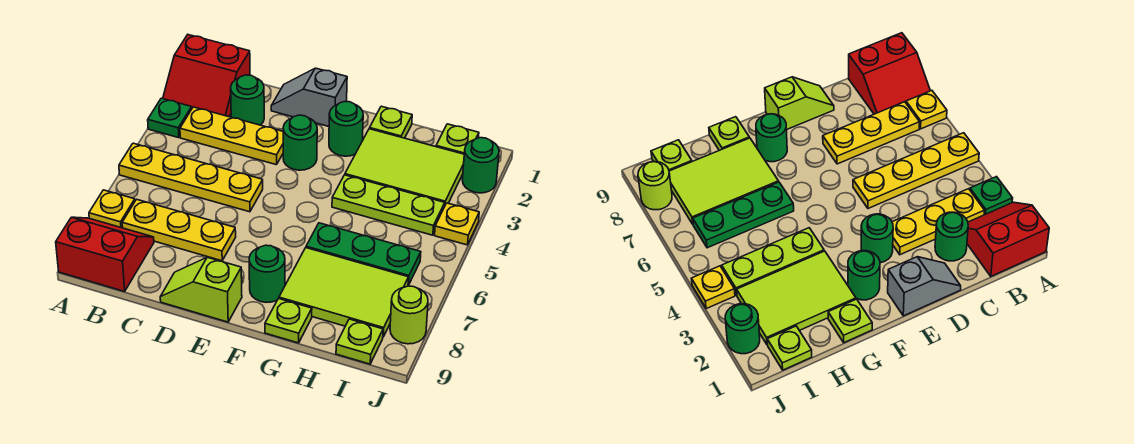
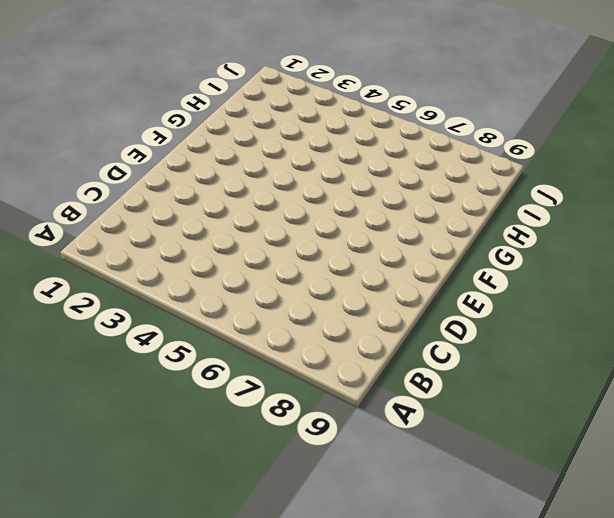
none -> red slope A1:B2 level 1 top 1
none -> green plate A3 level 1
none -> yellow plate A5:D5 level 1

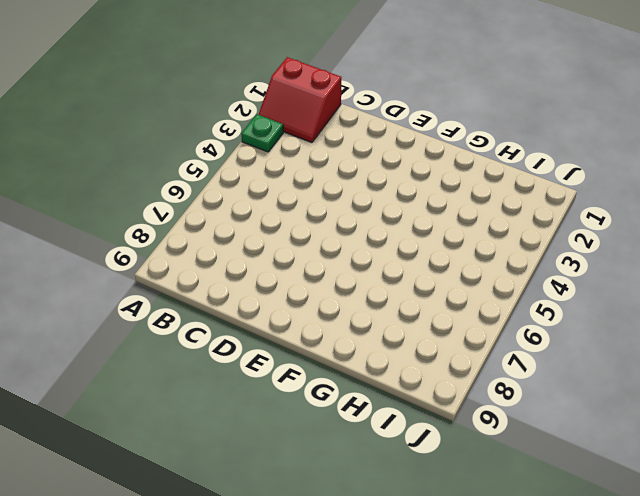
none -> yellow plate A5:D5 level 1
none -> yellow plate A7 level 1
none -> red slope A8:B9 level 1 top 9

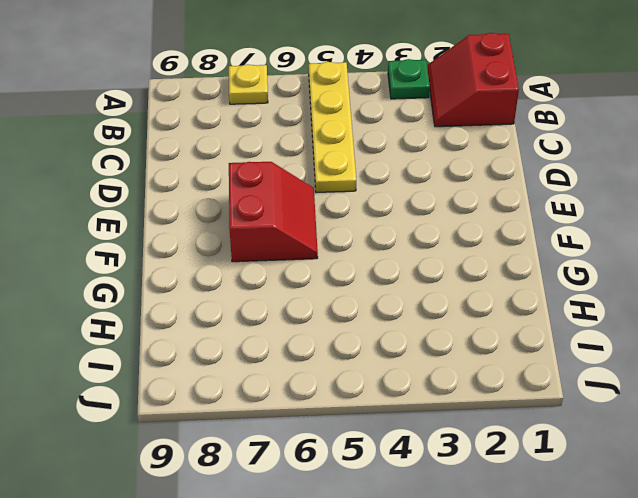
red slope E6:F7 level 1 top 7 -> red slope A8:B9 level 1 top 9
none -> yellow plate B3:D3 level 1
none -> yellow plate B7:D7 level 1
none -> green round brick C2 level 1

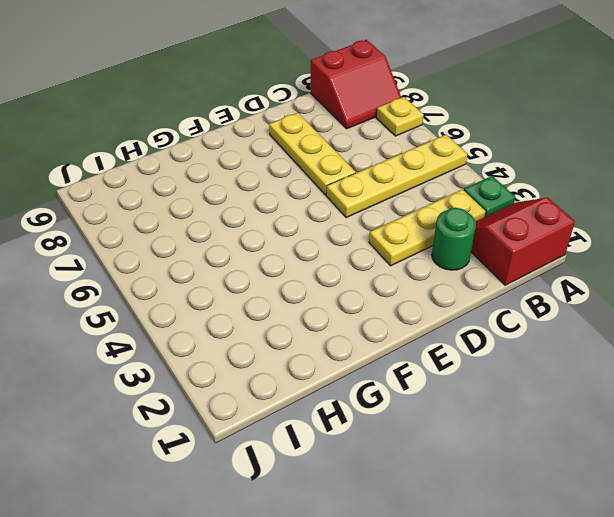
yellow plate D6:D8 level 1 -> yellow plate B7:D7 level 1
none -> grey slope D1:E1 level 1 top E
none -> lime slope D9:E9 level 1 top E
none -> green round brick E3 level 1

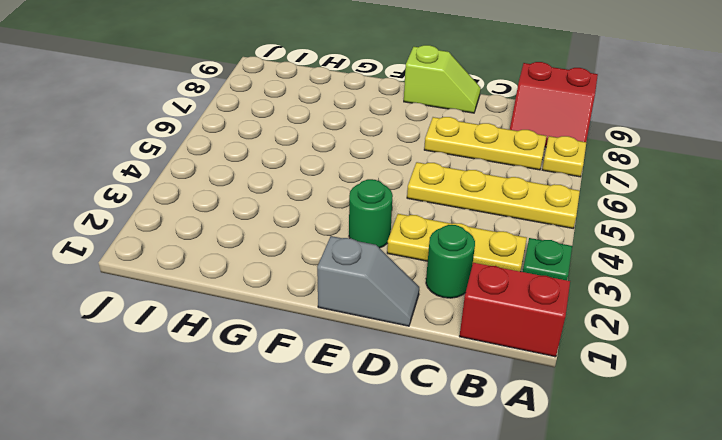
none -> green round brick F2 level 1
none -> green round brick F8 level 1
none -> lime plate G1 level 1

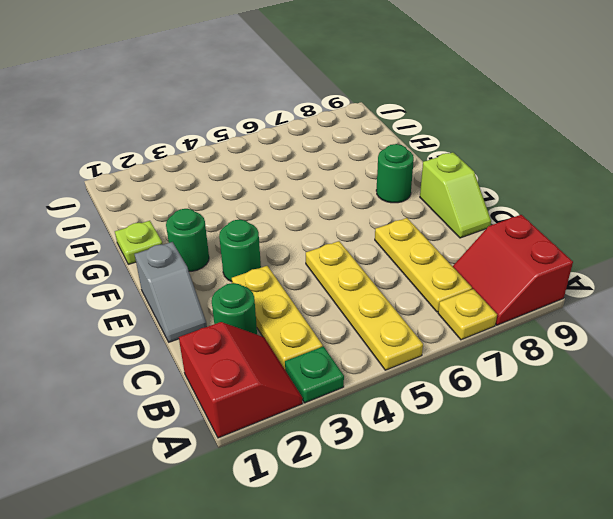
none -> lime tile G2:I3 level 1
none -> lime plate G4:I4 level 1
none -> green plate G6:I6 level 1

